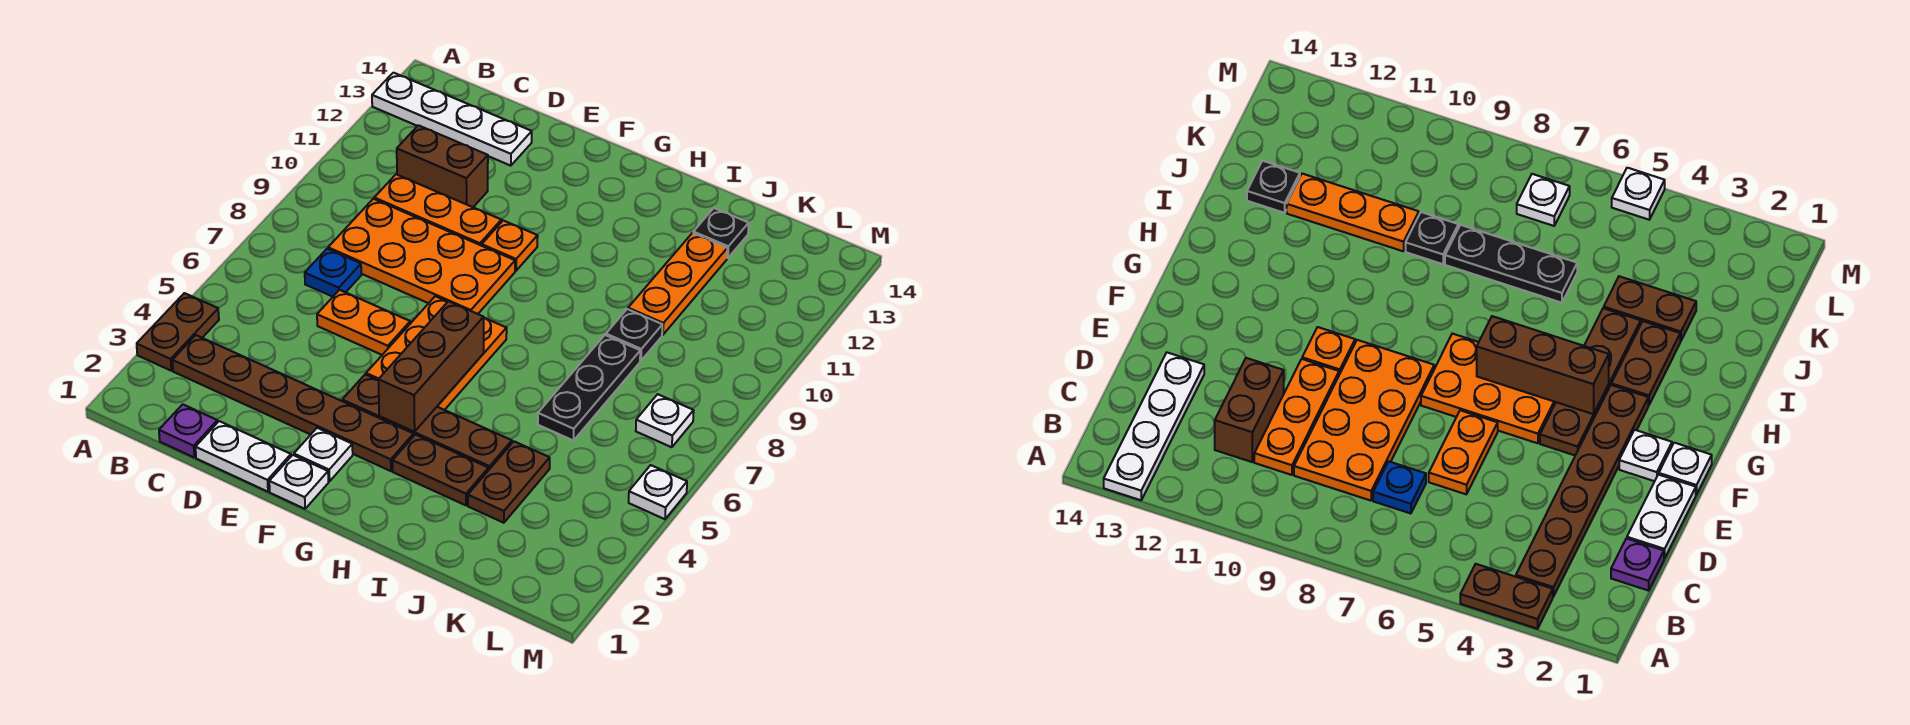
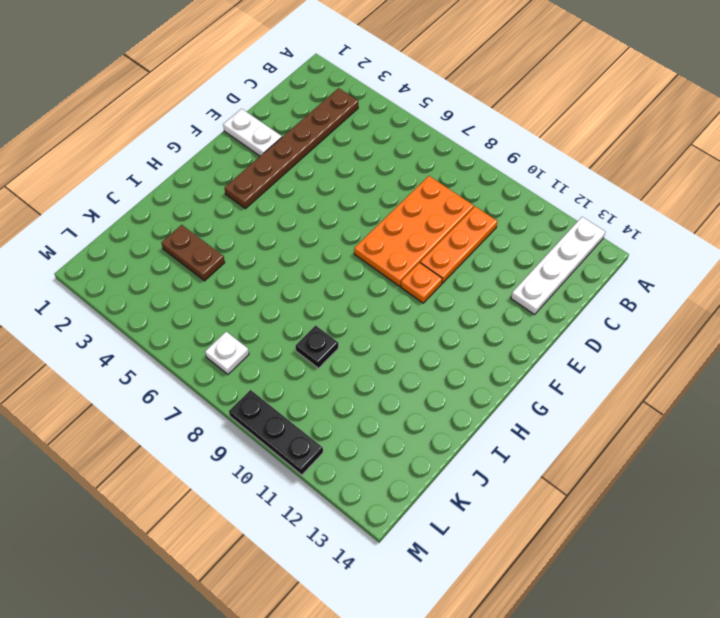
white plate E1:E2 level 1 -> white plate D1:E1 level 1
black plate M9:M11 level 1 -> black plate J6:J8 level 1
none -> brown plate A3:A4 level 1
none -> purple plate C1 level 1
none -> blue plate C7 level 1

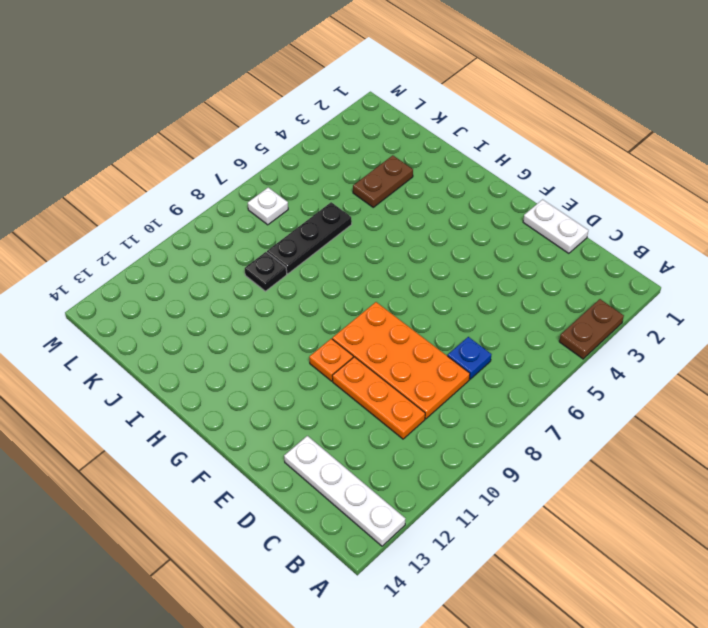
none -> brown plate B3:G3 level 1
none -> purple plate C1 level 1
none -> brown brick C11:D11 level 1

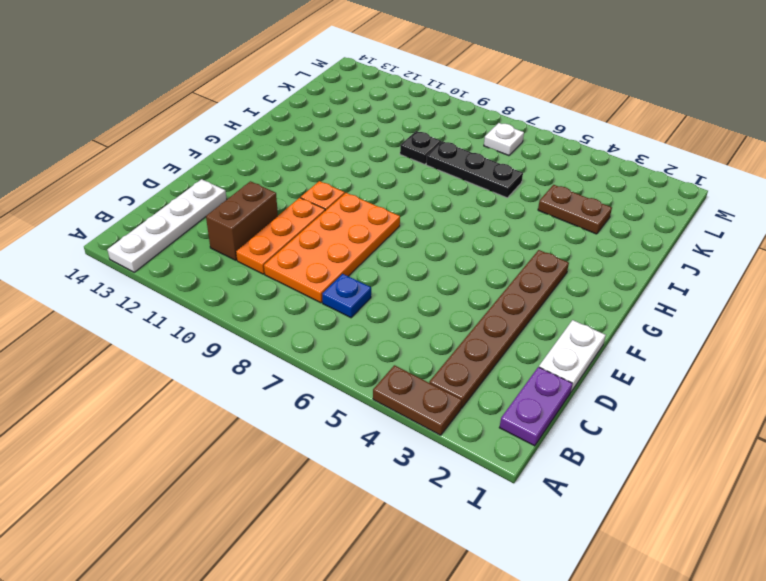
purple plate B1:C1 level 1 -> purple plate C1 level 1
none -> orange plate D6:E6 level 1
none -> white plate F1 level 1
none -> white plate F2 level 1

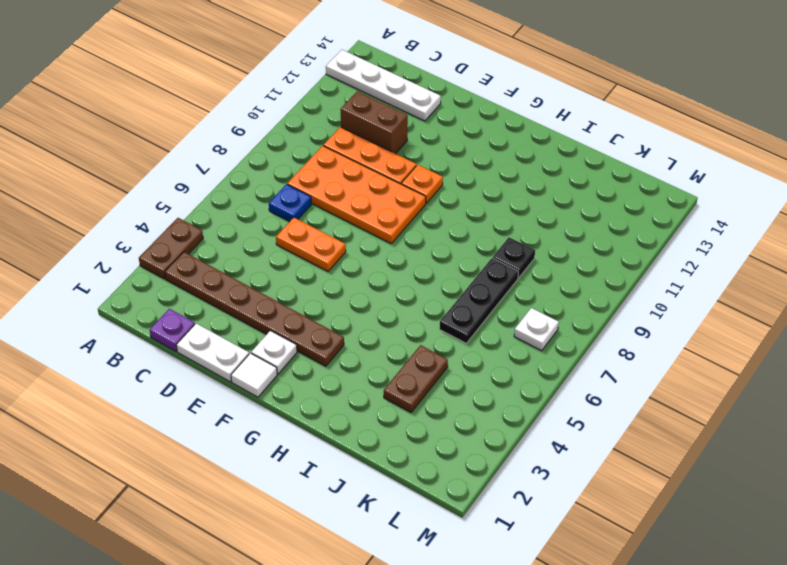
white tile F1 level 1 -> white plate F1 level 1
none -> brown plate F4:I4 level 1
none -> orange plate F5:G7 level 1
none -> brown plate H3:I3 level 1

